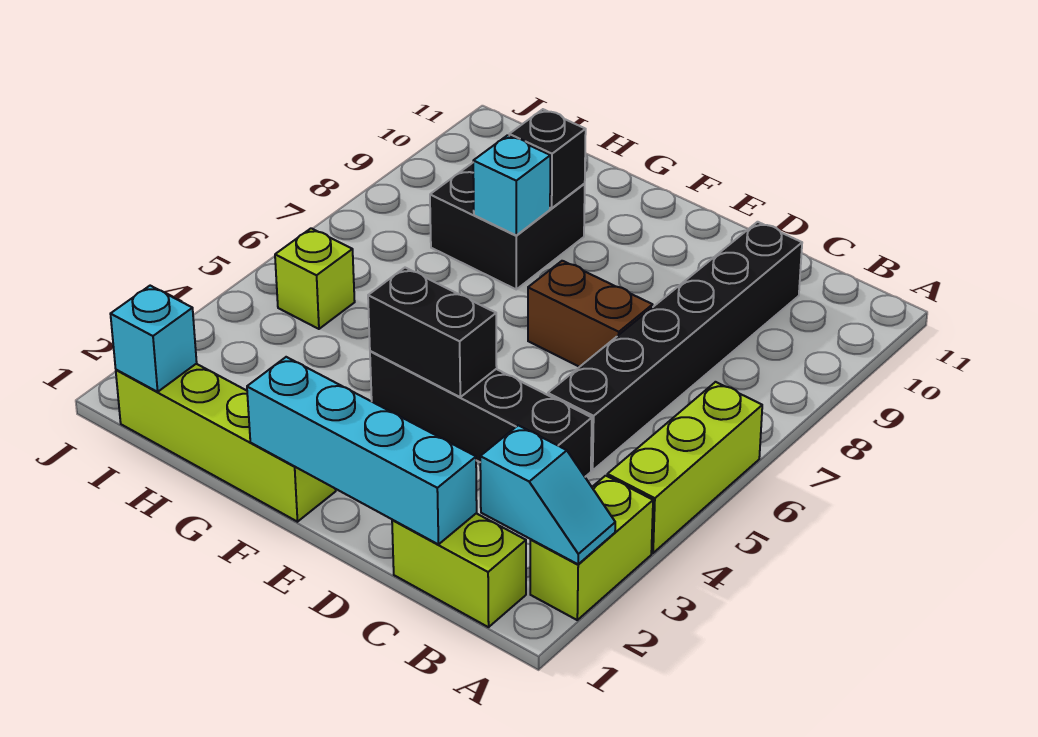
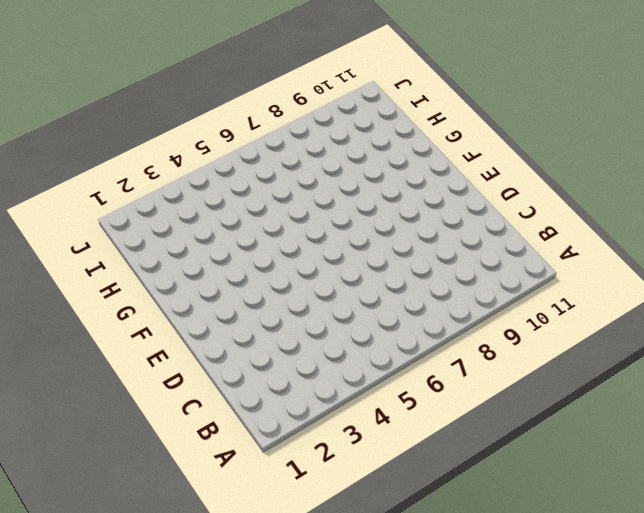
none -> lime brick A2:A3 level 1
none -> lime brick A4:A6 level 1
none -> lime brick B1:C1 level 1

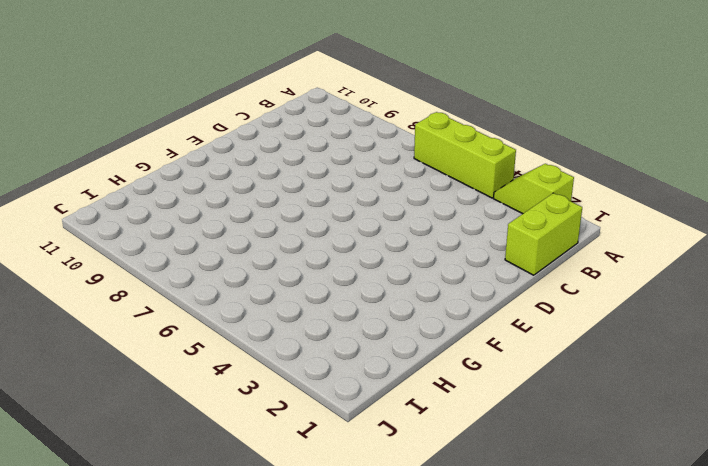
lime slope A2:A3 level 1 top 2 -> lime brick A2:A3 level 1
none -> black brick C4:F4 level 1
none -> black brick C5:C10 level 1
none -> brown brick D7:E7 level 1

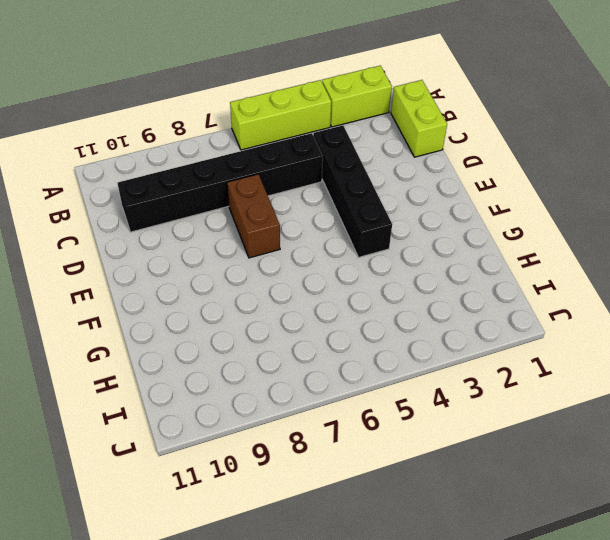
none -> lime brick F1:I1 level 1
none -> black brick G8:H9 level 1
none -> lime brick I5 level 1

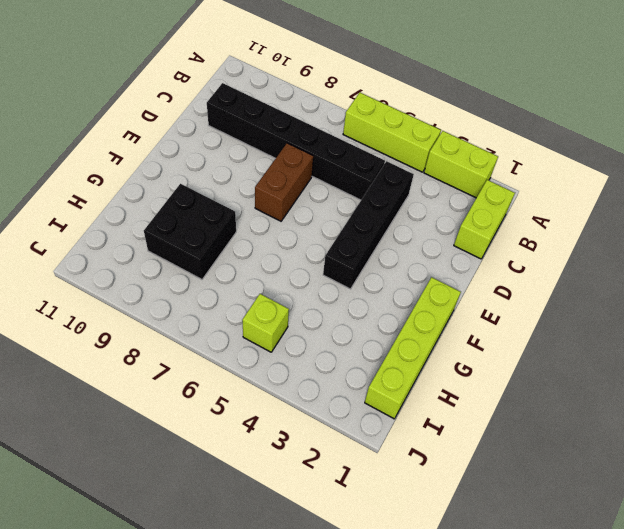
none -> cyan slope A2:B2 level 2 top B
none -> cyan brick C1:F1 level 2
none -> black brick E4:F4 level 2

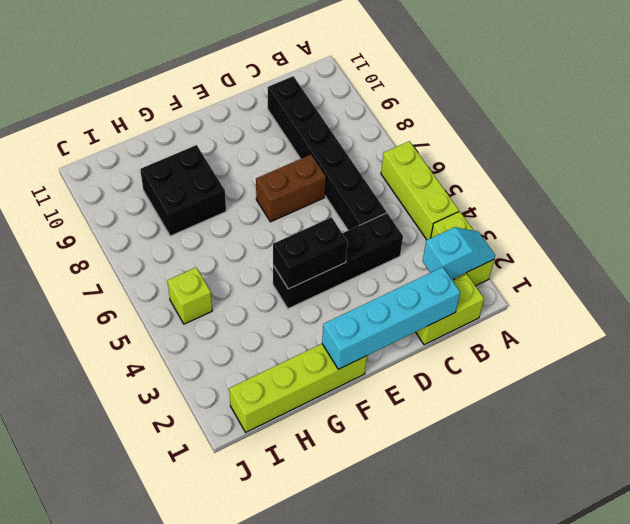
none -> cyan brick G8 level 2
none -> black brick G9 level 2
none -> cyan brick I1 level 2

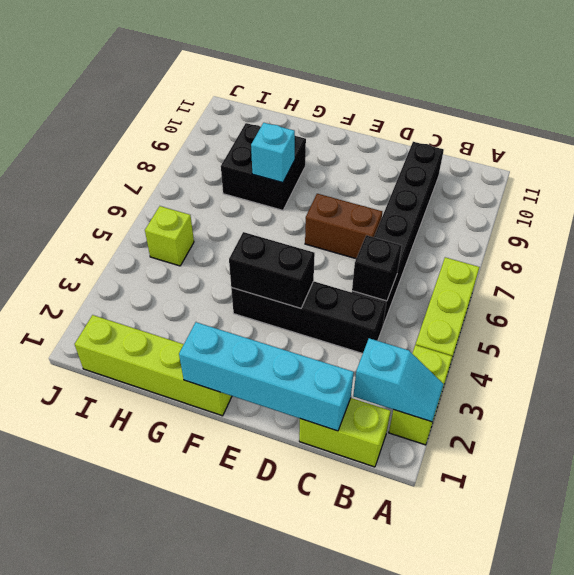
black brick C5 level 2 -> black brick G9 level 2
none -> cyan brick I1 level 2

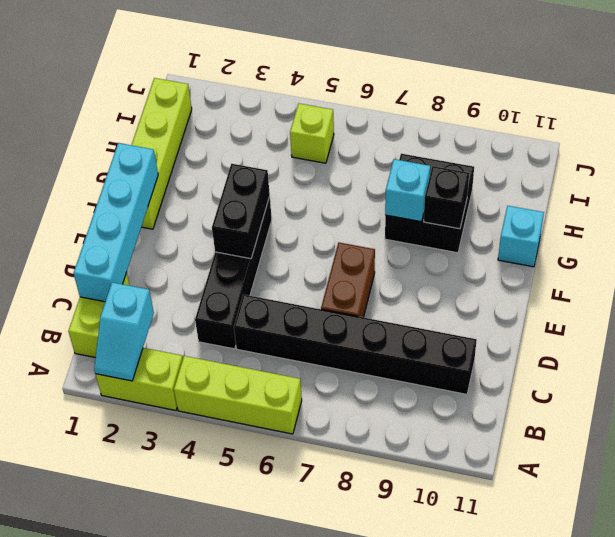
cyan brick G11 level 1 -> cyan brick I1 level 2

